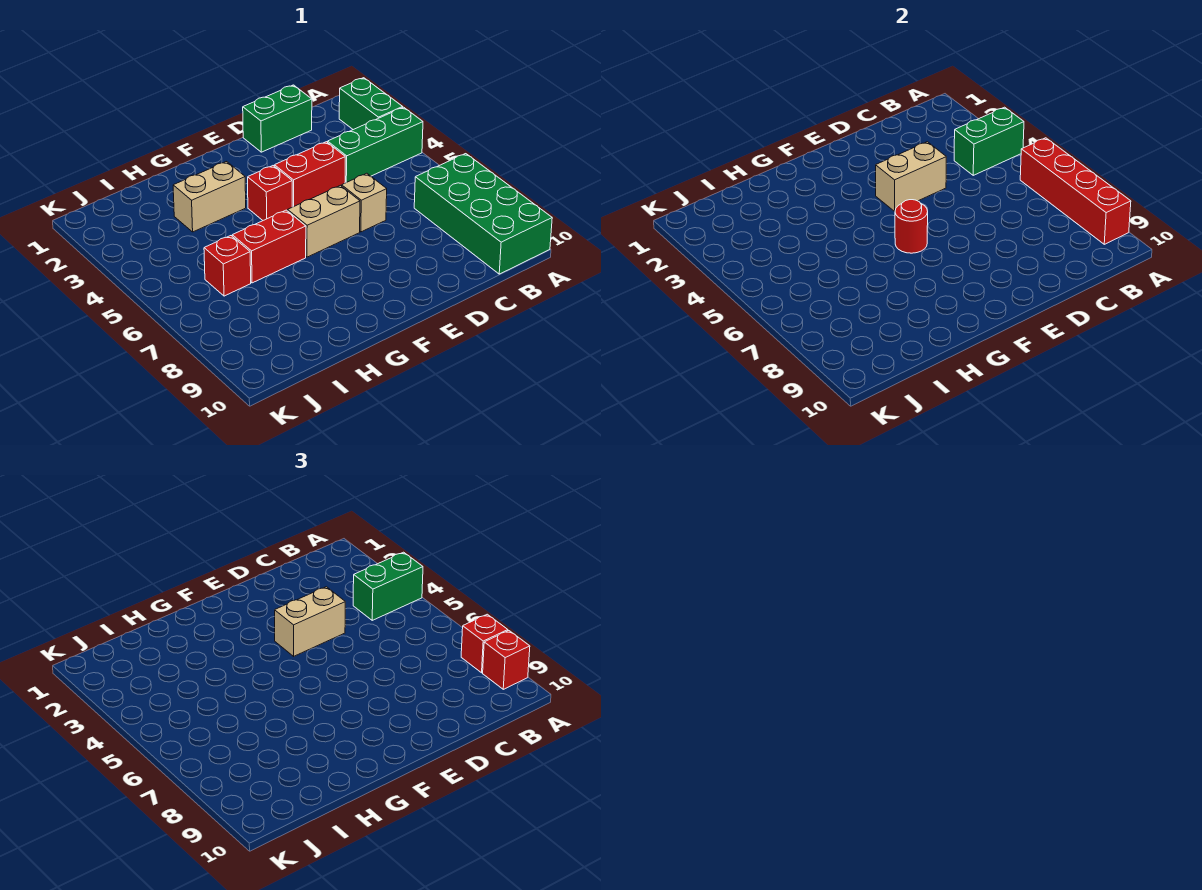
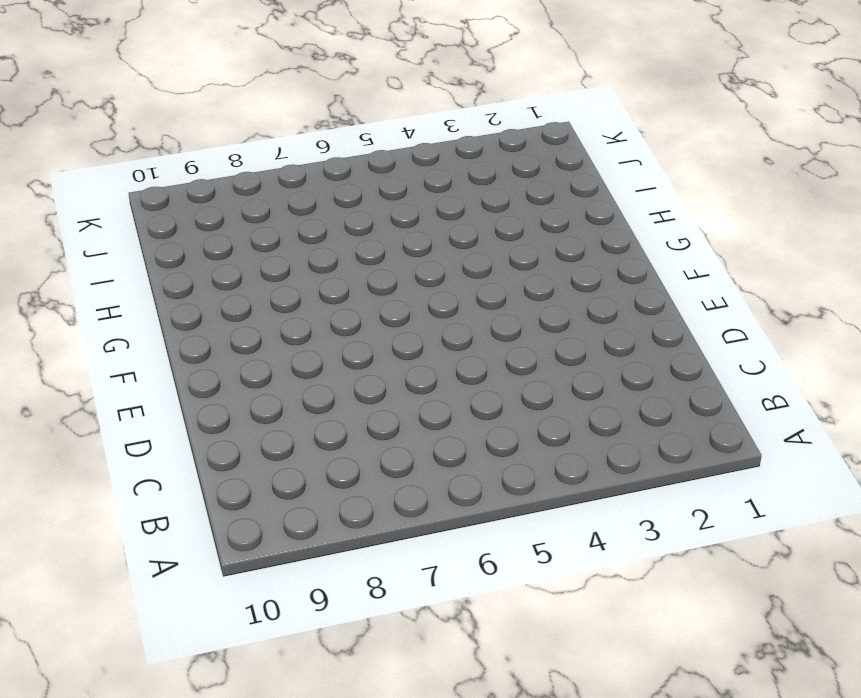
none -> green brick A2:A3 level 1
none -> green brick A4:C4 level 1
none -> green brick A7:B10 level 1

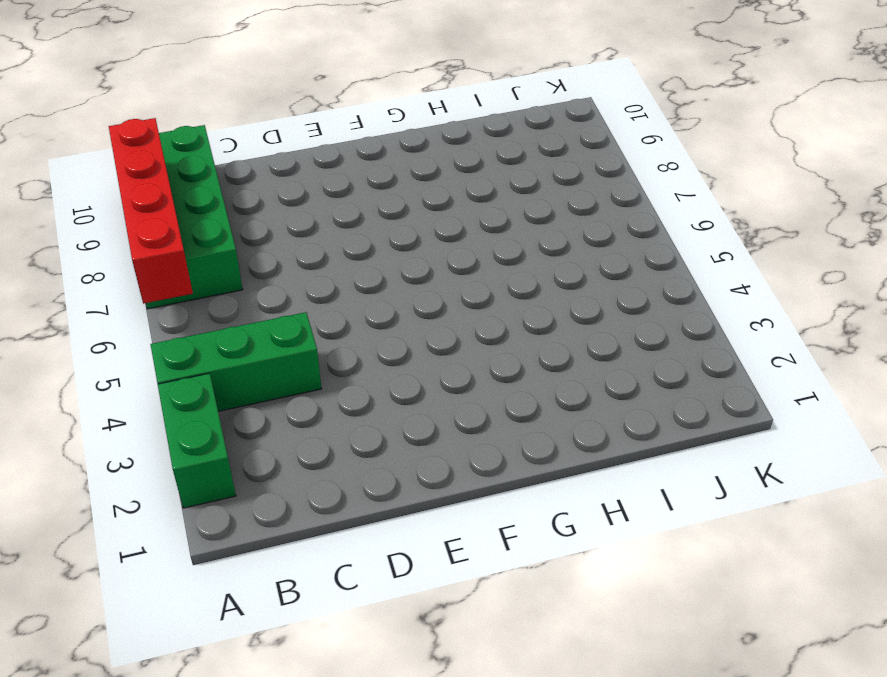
none -> green brick C1:D1 level 1
none -> red brick D4:E4 level 1
none -> tan brick D6 level 1

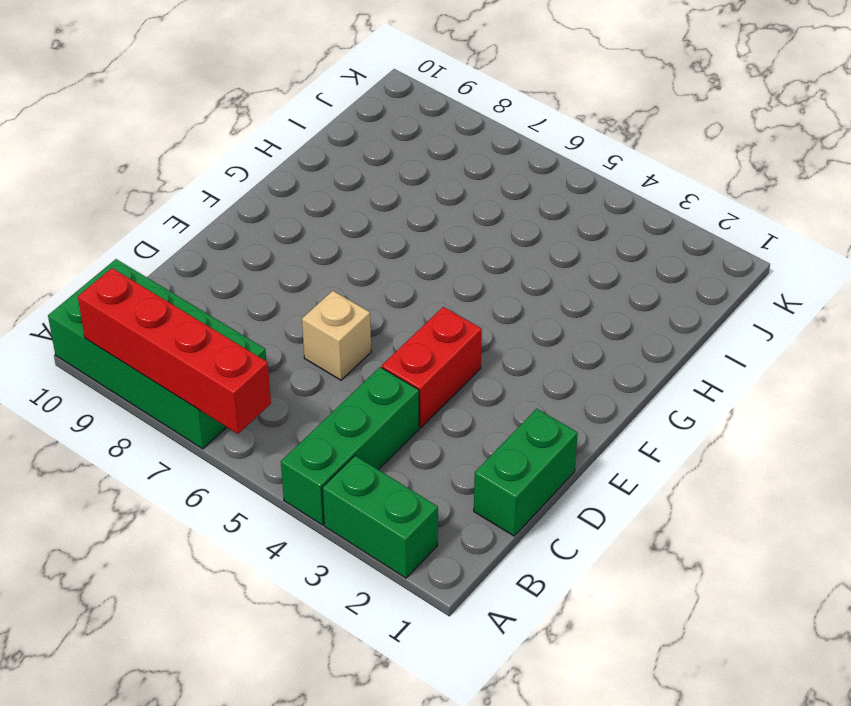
none -> tan brick E6:F6 level 1
none -> red brick F4 level 1
none -> tan brick G3:H3 level 1

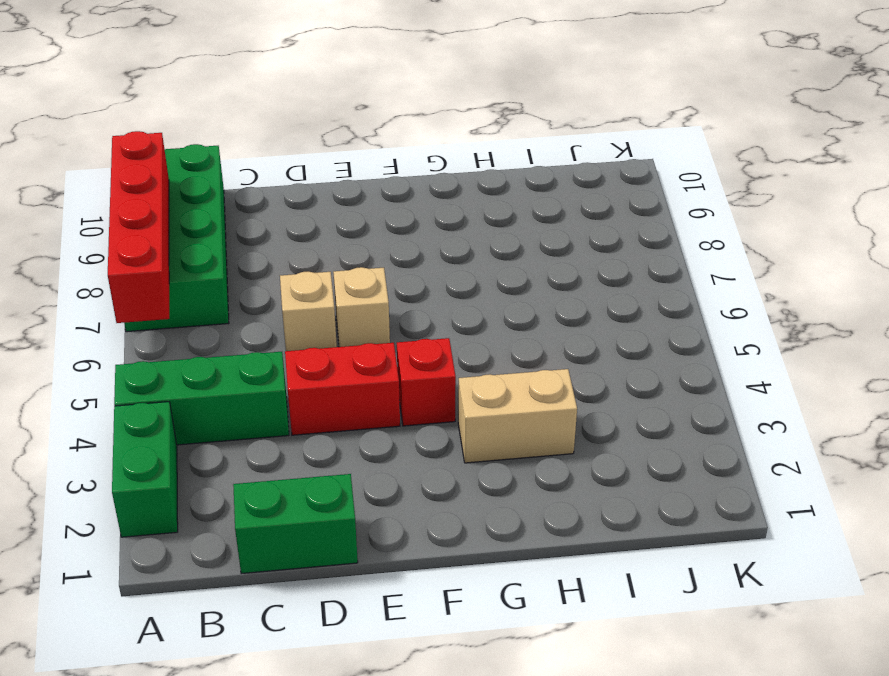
tan brick E6 level 1 -> tan brick E6:F6 level 1
none -> red brick G6:H6 level 1
none -> red brick I6 level 1
none -> green brick A4:B4 level 2

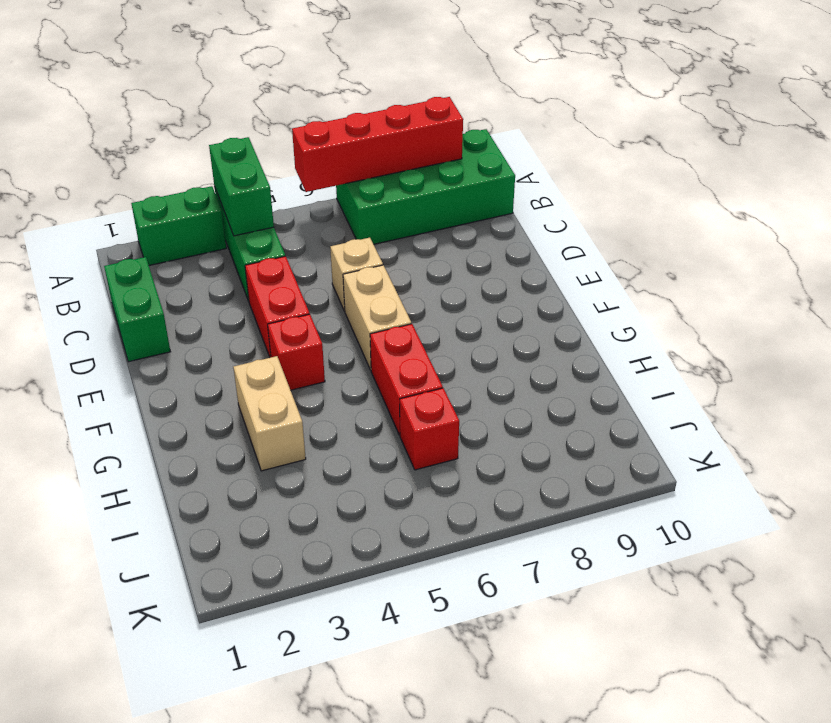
none -> tan brick D4:E4 level 2
none -> red round brick F6 level 2
none -> green brick A4:B4 level 3

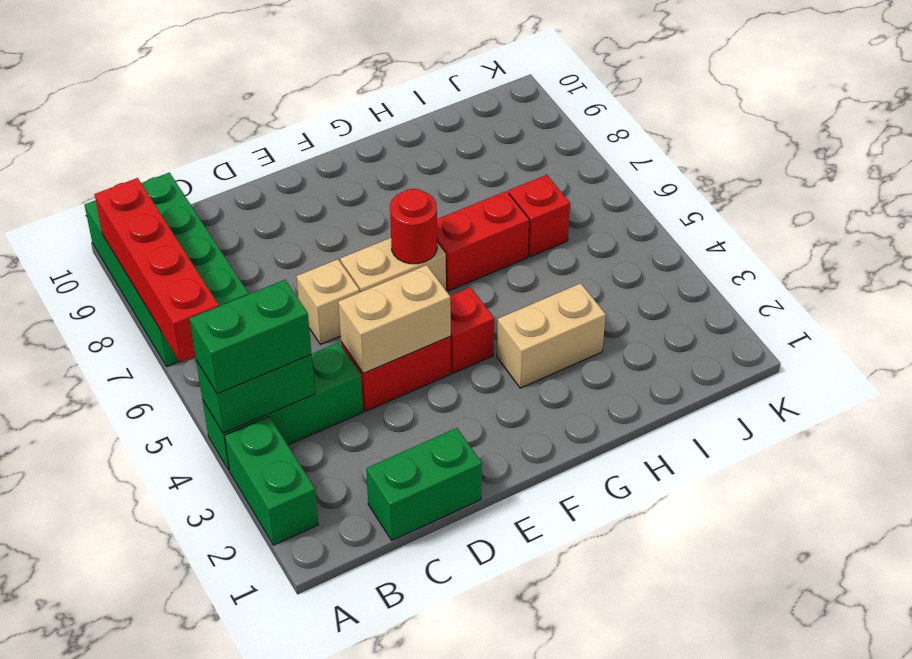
none -> red brick A8 level 3
none -> red brick A9 level 3
none -> tan brick D4:E4 level 3

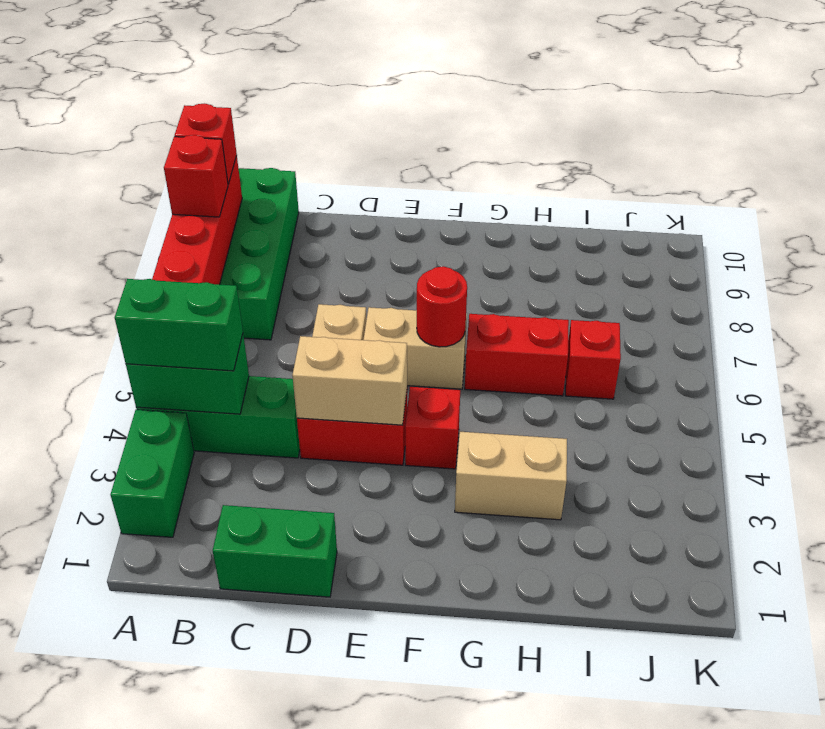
none -> tan brick D4:E4 level 3

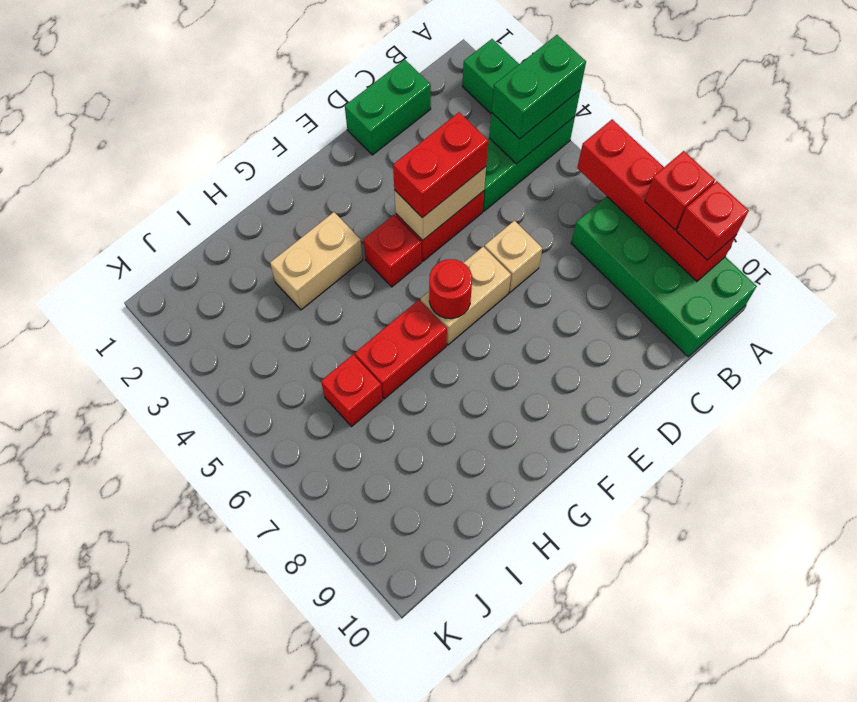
red brick D4:E4 level 3 -> tan brick D4:E4 level 3

